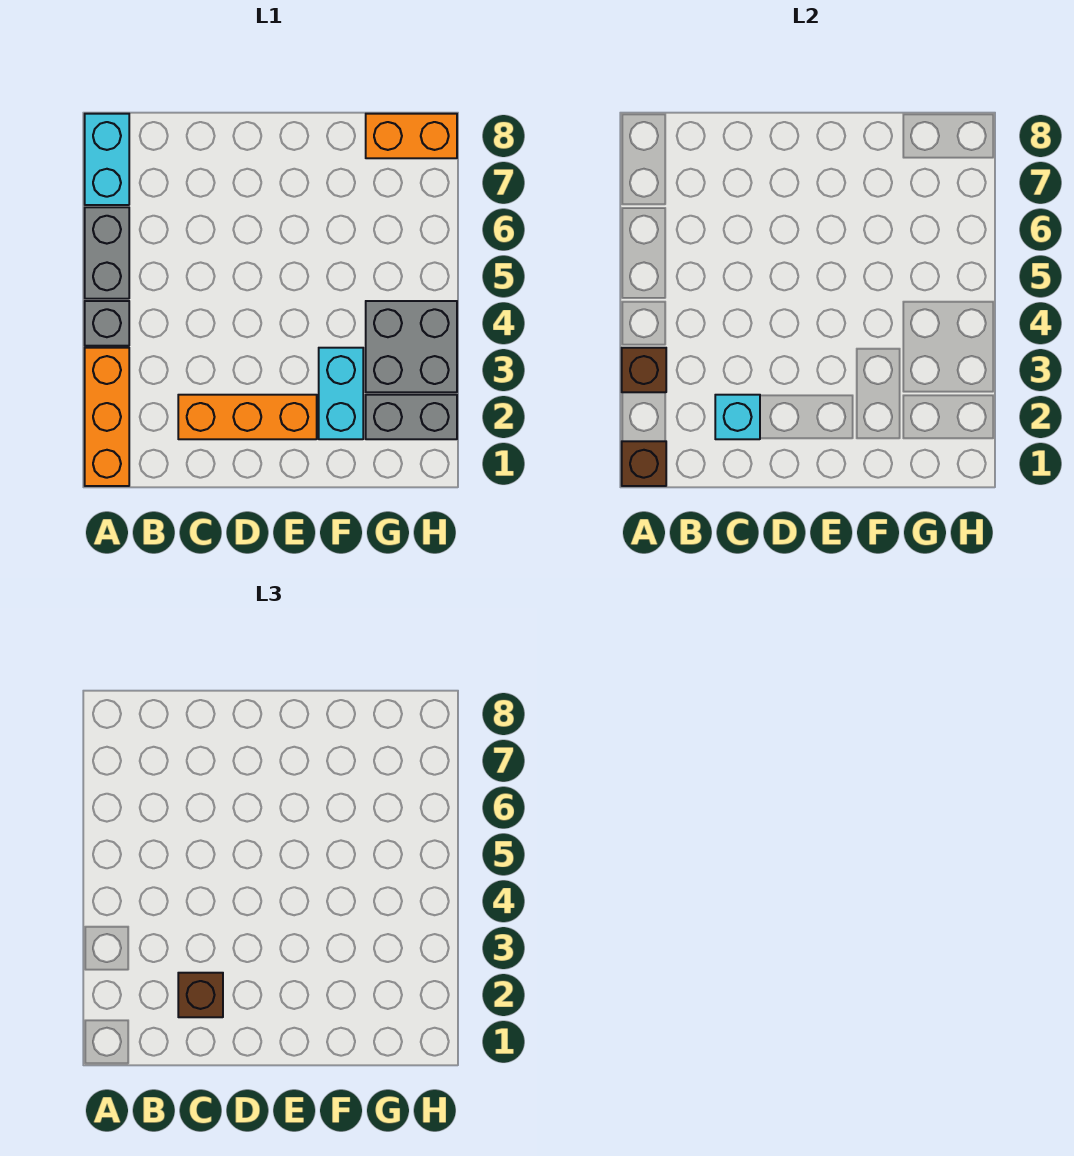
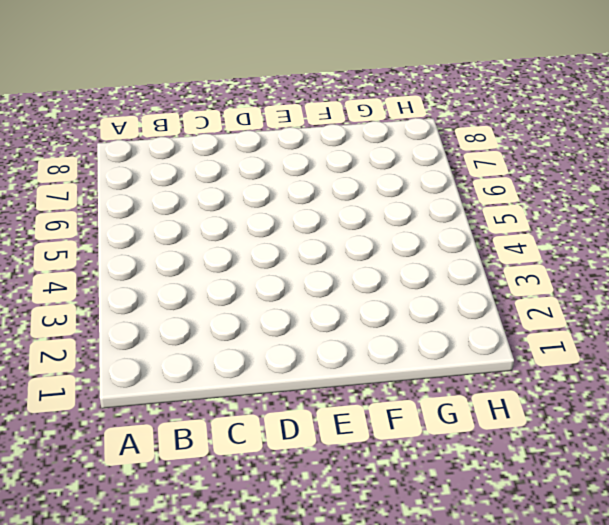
none -> orange brick A1:A3 level 1
none -> grey brick A4 level 1
none -> grey brick A5:A6 level 1

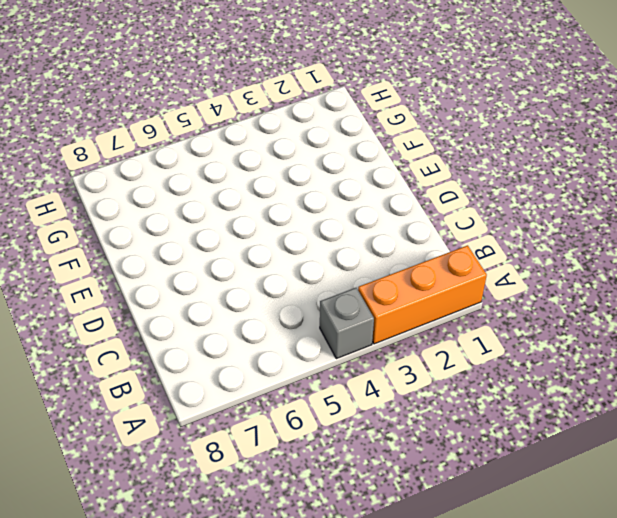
none -> grey brick A5:A6 level 1
none -> cyan brick A7:A8 level 1
none -> orange brick C2:E2 level 1

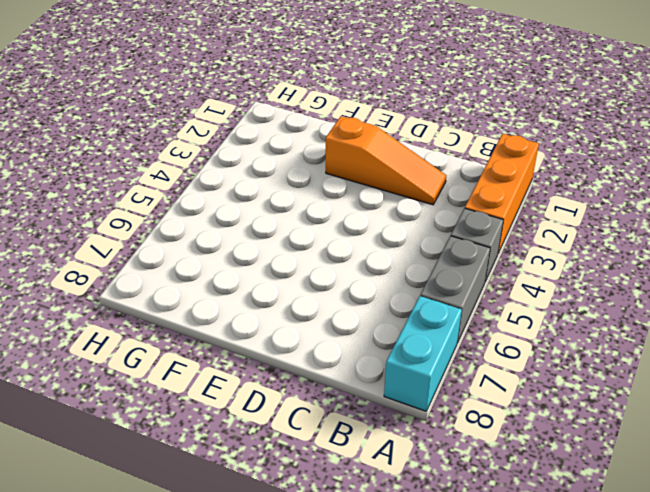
orange slope C2:E2 level 1 top E -> orange brick C2:E2 level 1
none -> cyan brick F2:F3 level 1
none -> grey brick G2:H2 level 1
none -> grey brick G3:H4 level 1

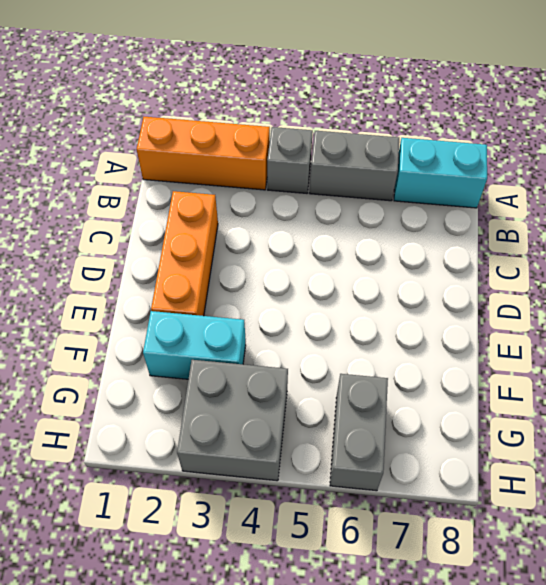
grey brick G6:H6 level 1 -> grey brick G2:H2 level 1
none -> orange brick G8:H8 level 1
none -> brown brick A1 level 2
none -> brown brick A3 level 2

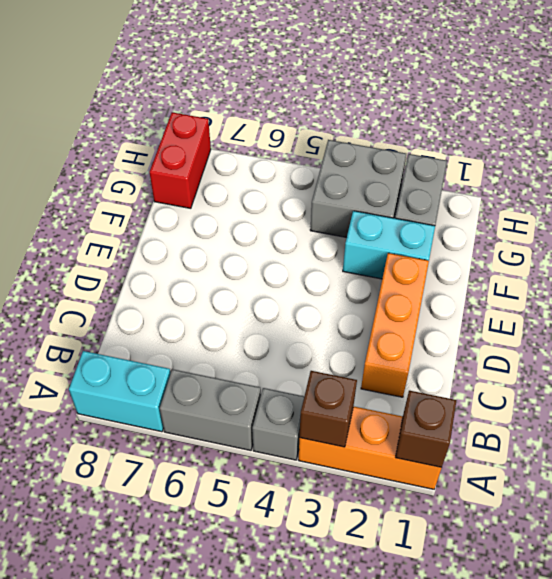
red brick G8:H8 level 1 -> orange brick G8:H8 level 1
none -> cyan brick C2 level 2
none -> brown brick C2 level 3

